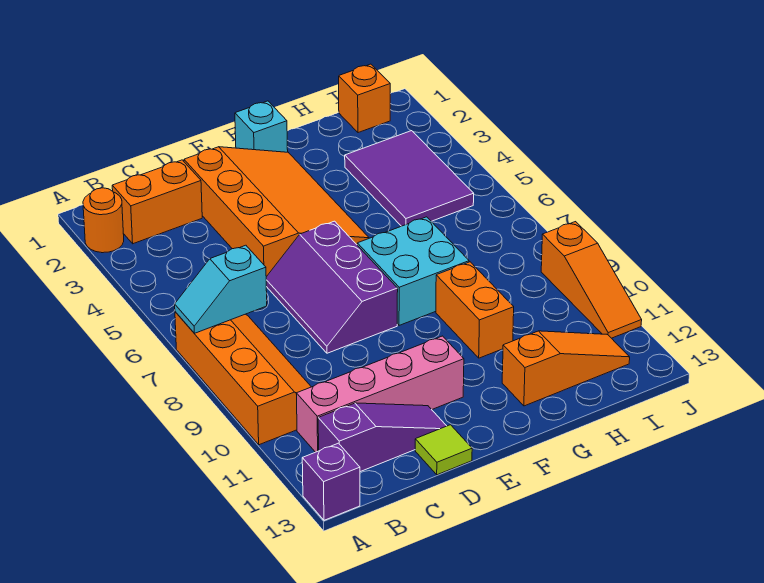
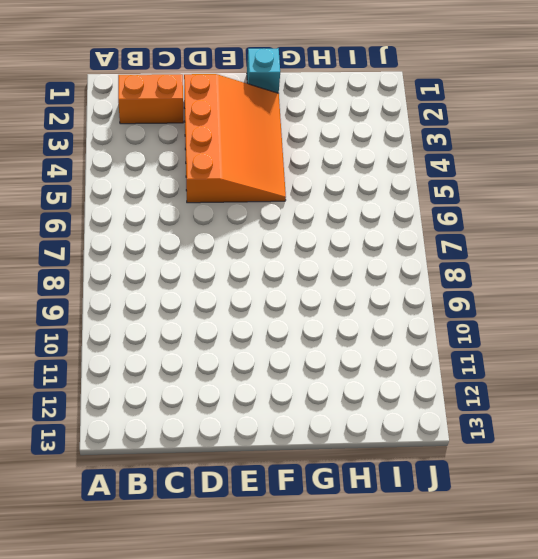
none -> orange round brick A2 level 1
none -> orange slope A7:B10 level 1 top A
none -> purple brick A13 level 1

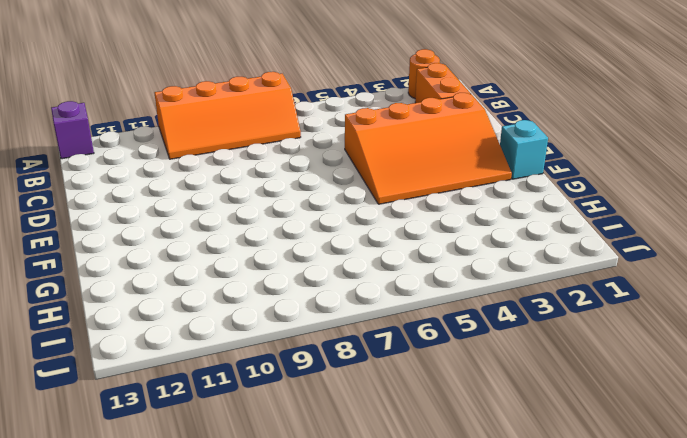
none -> pink brick B11:E11 level 1
none -> purple slope B12:D12 level 1 top B
none -> purple slope D6:E8 level 1 top E

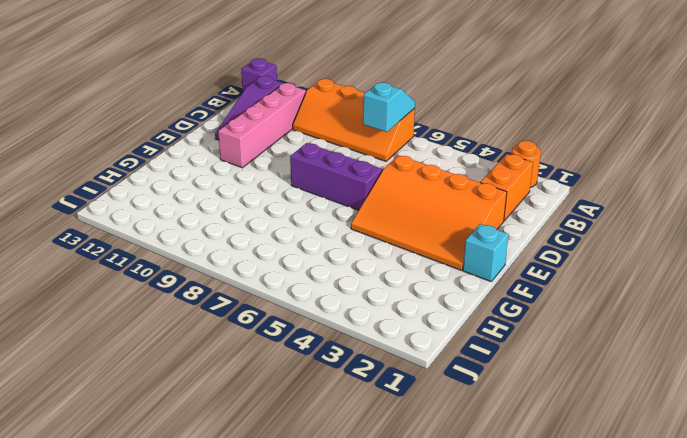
none -> lime tile D13 level 1
none -> cyan brick F7:G8 level 1
none -> orange brick G9:G10 level 1

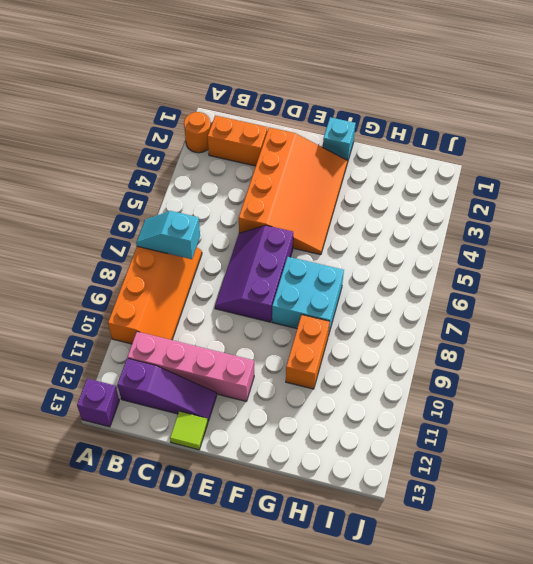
none -> orange slope G12:I12 level 1 top G
none -> purple tile H3:I5 level 1
none -> orange brick I1 level 1

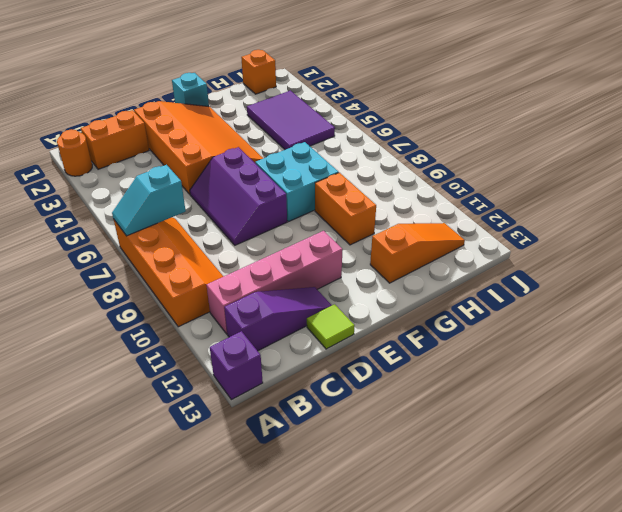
none -> orange slope J9:J11 level 1 top 9

